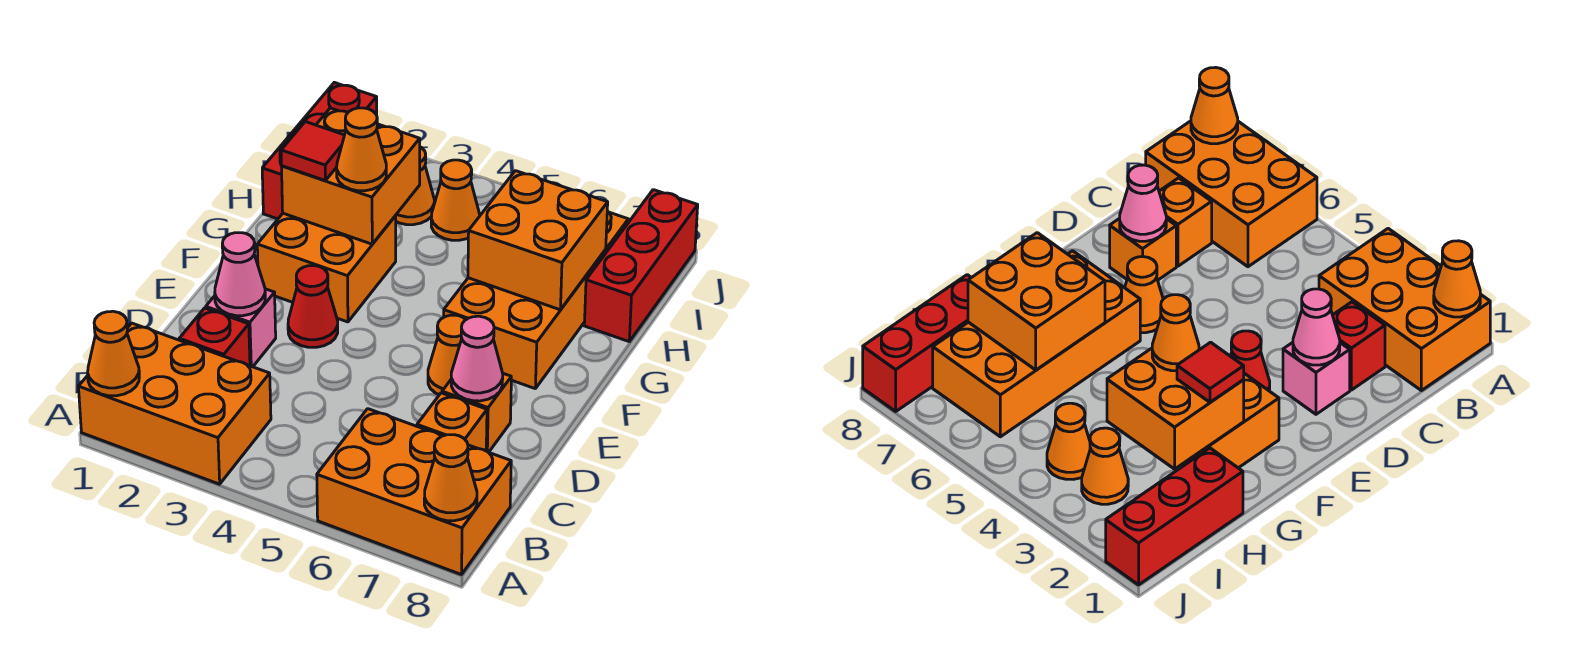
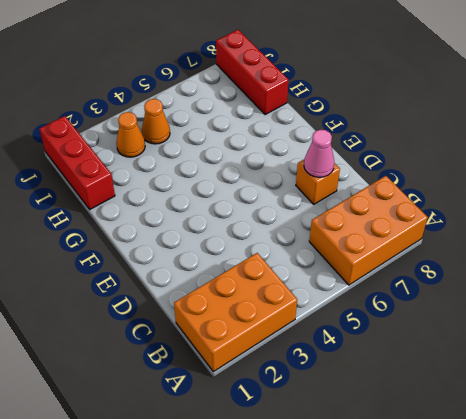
none -> red brick C2 level 1
none -> orange brick C7 level 1
none -> pink brick D2 level 1

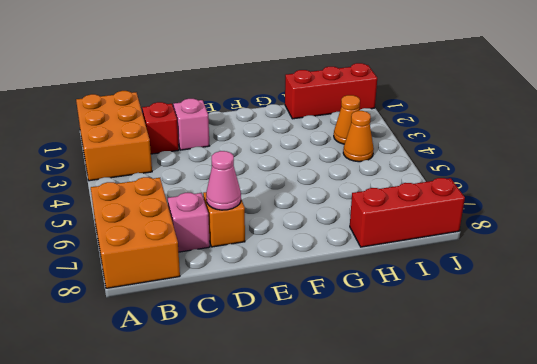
pink brick C7 level 1 -> orange brick C7 level 1
none -> red cone E3 level 1
none -> orange cone E6 level 1
none -> orange brick F2:G3 level 1

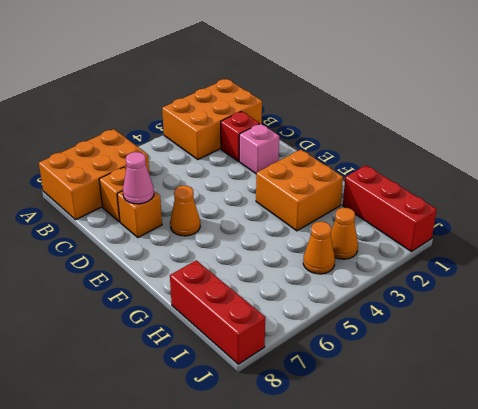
none -> red cone E3 level 1
none -> orange brick F6:I7 level 1
none -> orange cone A1 level 2

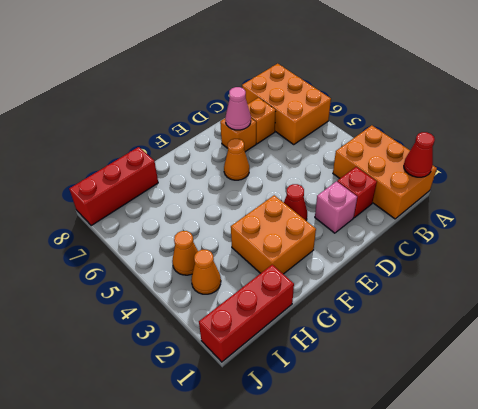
red cone A1 level 2 -> orange cone A1 level 2
none -> orange brick F6:I7 level 1
none -> orange cone A8 level 2
none -> pink cone D2 level 2

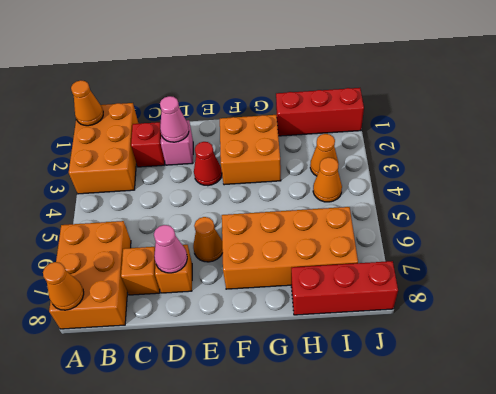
none -> orange brick G2:H3 level 2
none -> orange brick G6:H7 level 2
none -> red tile G2 level 3

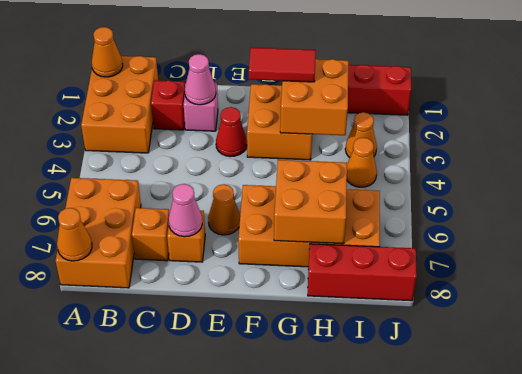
red tile F2:G2 level 3 -> red tile G2 level 3
none -> orange cone G3 level 3

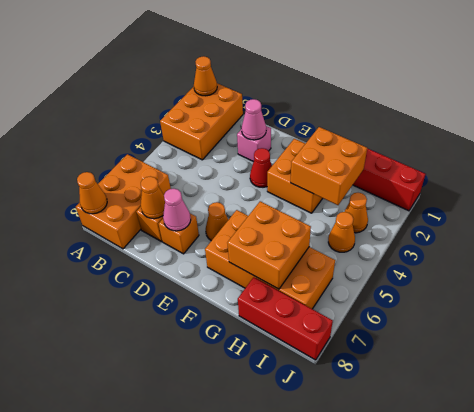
orange cone C7 level 2 -> orange cone G3 level 3
none -> red brick C2 level 1
none -> red tile G2 level 3

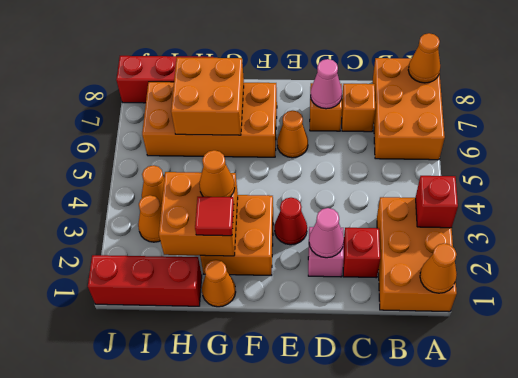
red brick A3 level 2 -> none
orange cone G1 level 1 -> none

